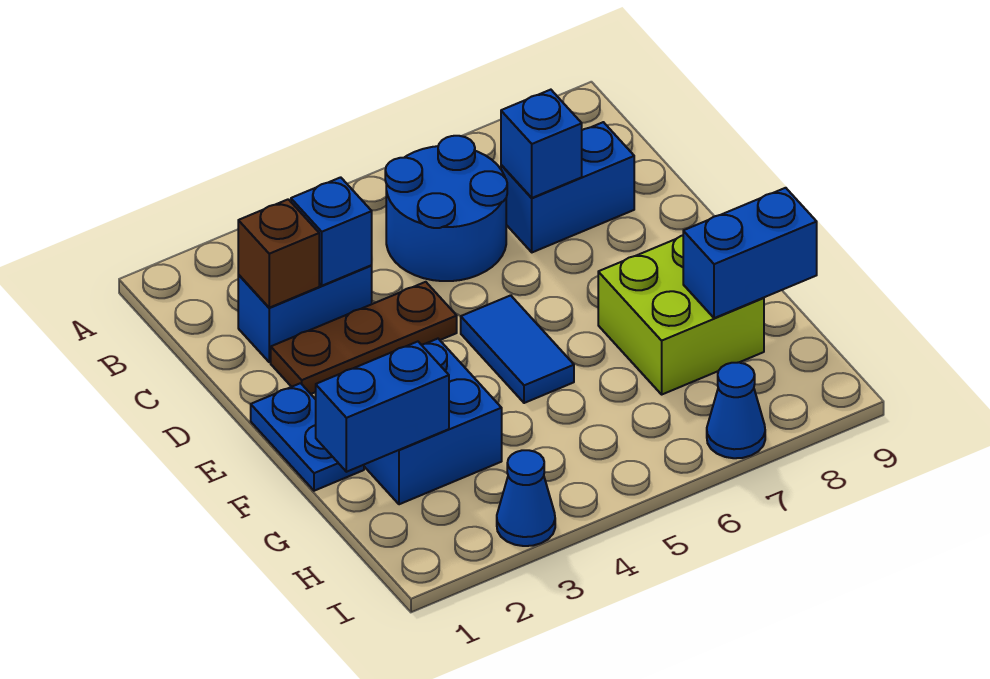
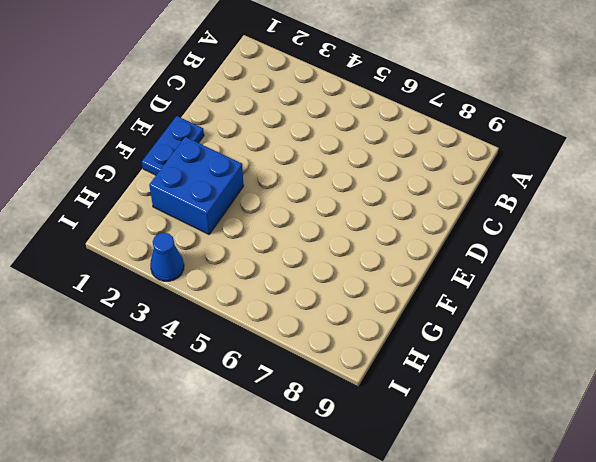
none -> blue round brick B5:C6 level 1
none -> blue brick C2:C3 level 1
none -> blue brick C7:C8 level 1

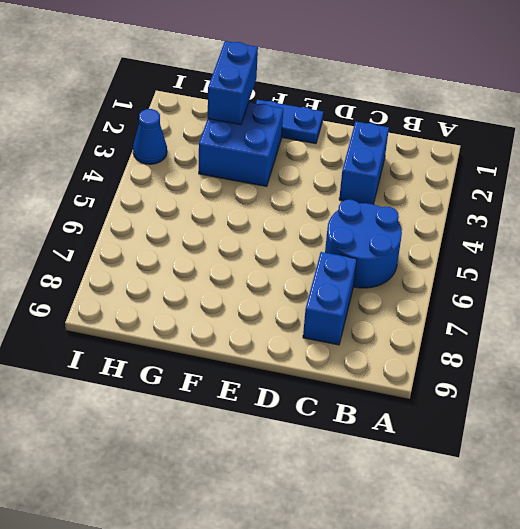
none -> brown plate D2:D4 level 1
none -> blue tile E5:F5 level 1
none -> lime brick F7:G8 level 1

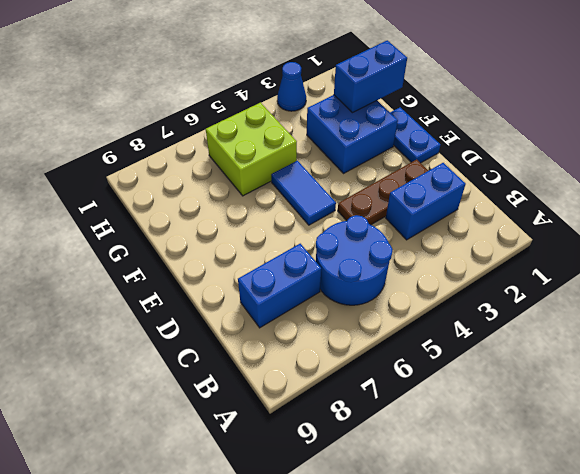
lime brick G5:H6 level 1 -> lime brick F7:G8 level 1
none -> blue cone I7 level 1
none -> brown brick C2 level 2
none -> blue brick C3 level 2

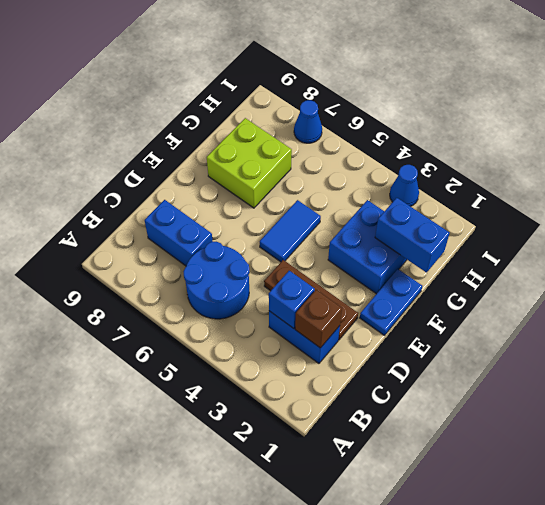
none -> blue brick C7 level 2
none -> blue brick G8:G9 level 2

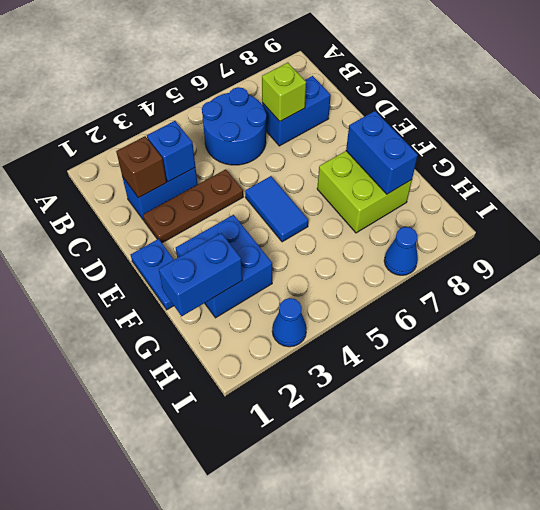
lime brick C7 level 2 -> blue brick C7 level 2
blue brick F8:G8 level 2 -> blue brick G8:G9 level 2

